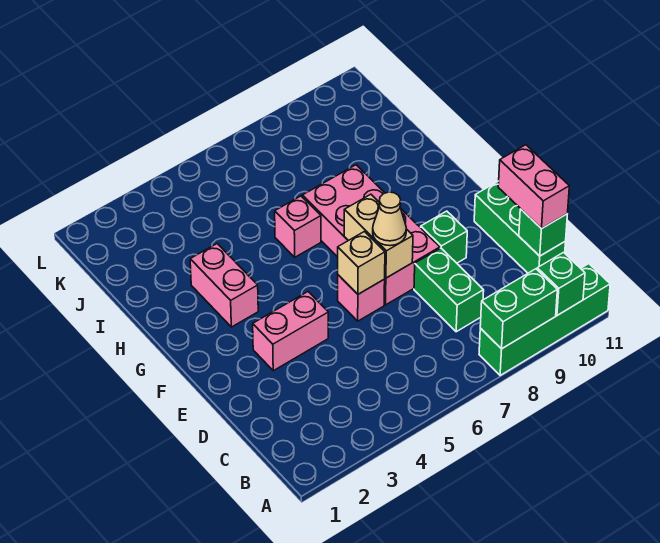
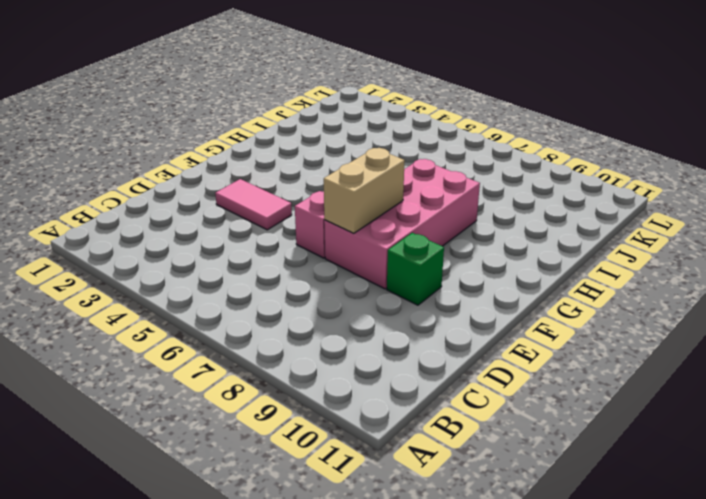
pink tile E3:E4 level 1 -> pink brick E3:E4 level 1
none -> green brick A8:A11 level 1
none -> green brick C8:D8 level 1
none -> green brick C11:E11 level 1

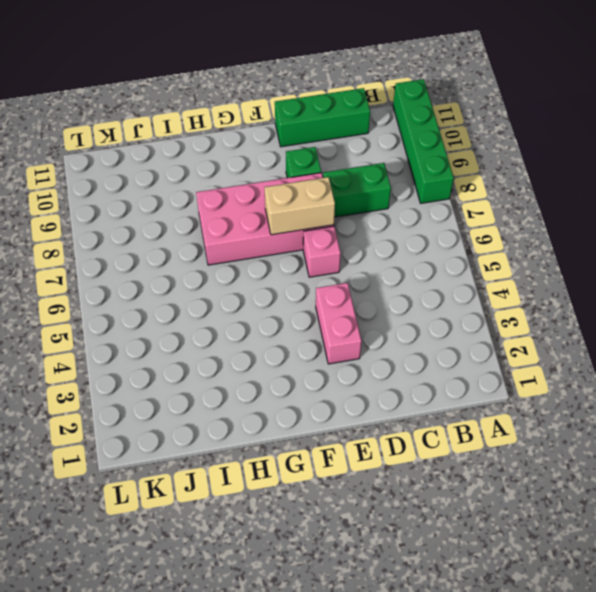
none -> pink brick G3:H3 level 1
none -> pink brick H6 level 1
none -> green brick A8:A9 level 2

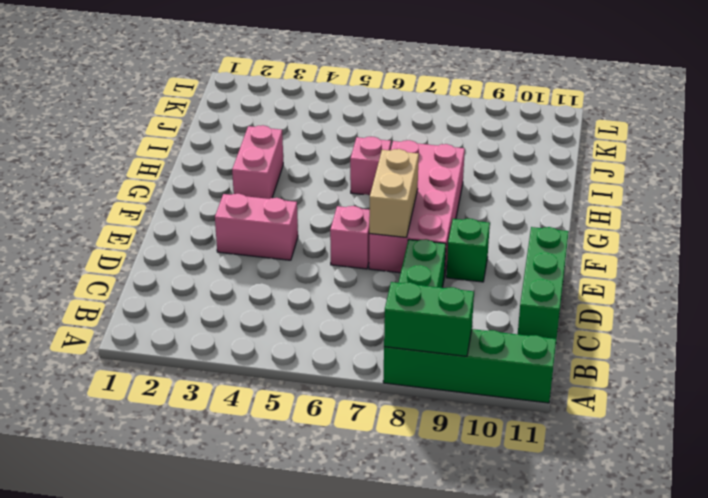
none -> green brick A10 level 2
none -> green brick C11 level 2
none -> tan brick E6 level 2

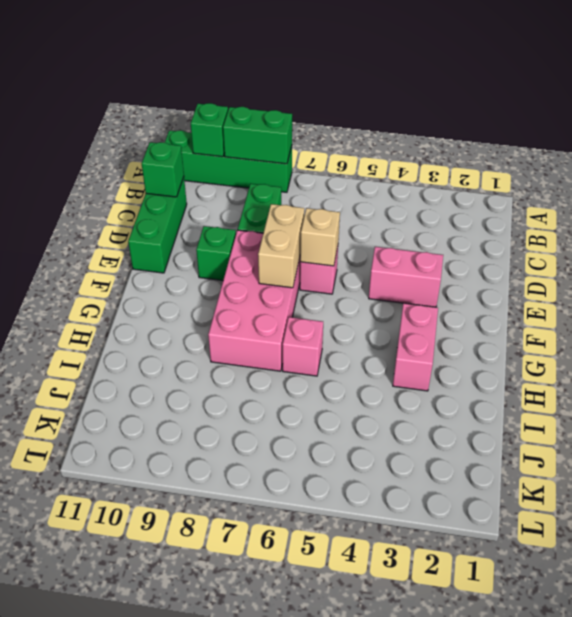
none -> pink brick C11:D11 level 3
none -> tan cone E7 level 3

